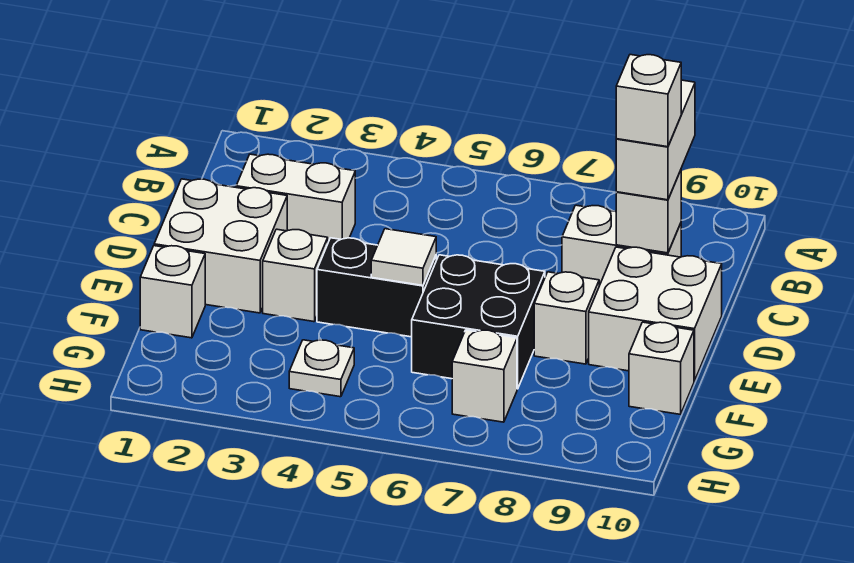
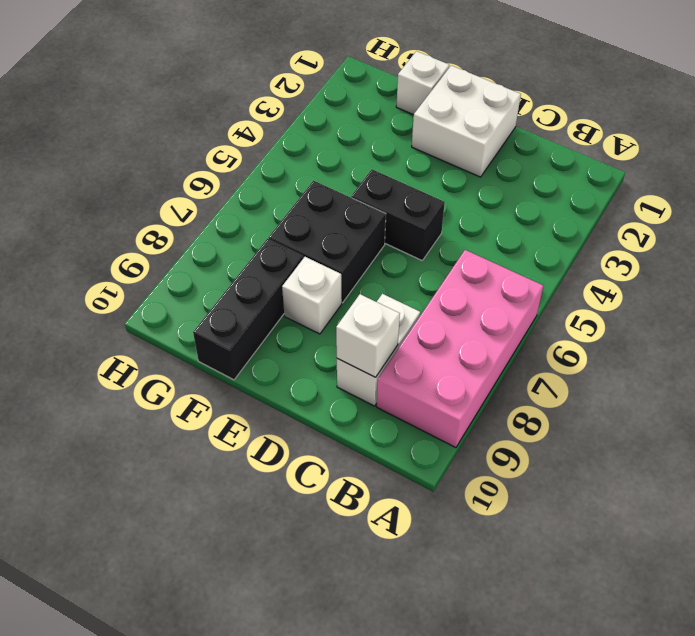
pink brick A6:B9 level 1 -> none
black brick D5:E5 level 1 -> black brick E4:E5 level 1
black brick F8:F10 level 1 -> white brick F10 level 1
none -> white brick C2:C3 level 1
none -> white brick D9:E10 level 1
none -> white brick E3 level 1

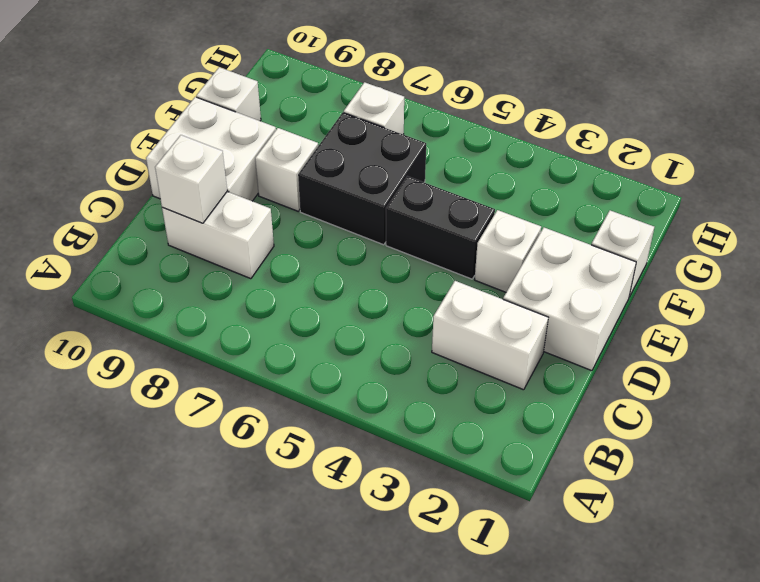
none -> white plate G4 level 1
none -> white tile E5 level 2
none -> white brick B9:C9 level 3

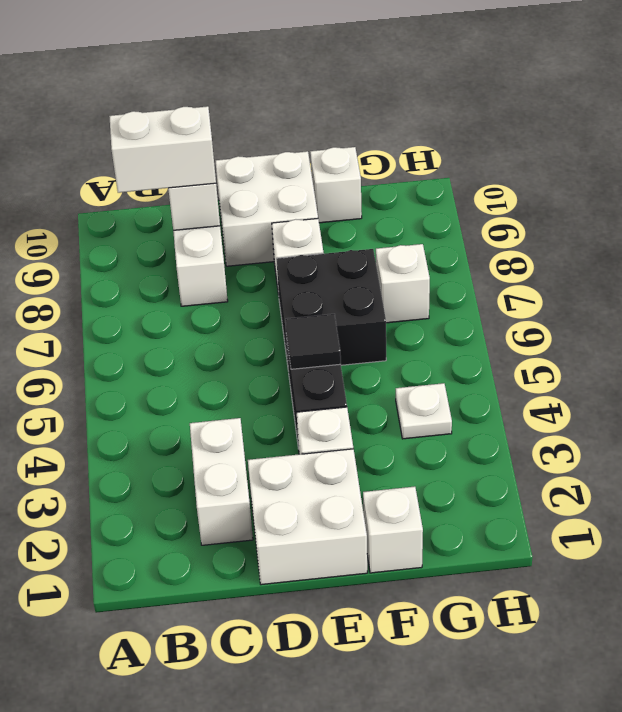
black tile E5 level 2 -> white tile E5 level 2
none -> white brick C9 level 4

